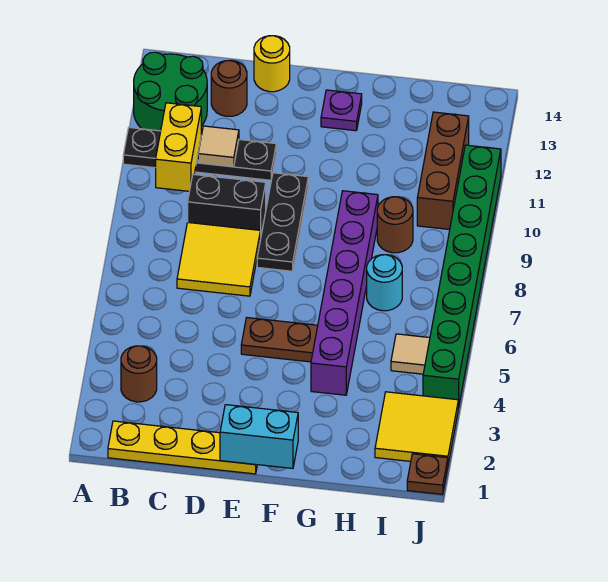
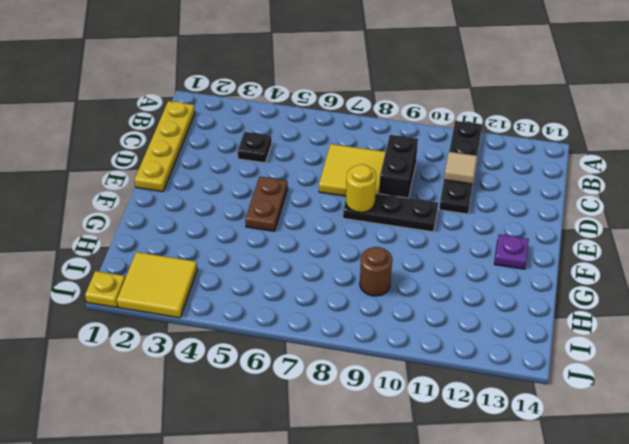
black plate C4 level 1 -> none
yellow round brick E8 level 2 -> yellow round brick D14 level 1
yellow plate J1 level 1 -> brown plate J1 level 1
none -> green round brick A12:B13 level 1
none -> brown round brick B3 level 1
none -> brown round brick C13 level 1

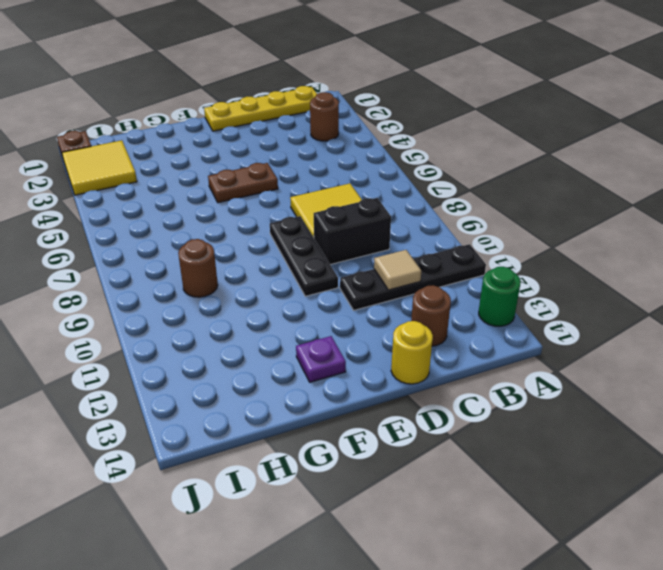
green round brick A13 level 1 -> green round brick A12:B13 level 1
none -> purple brick G4:G9 level 1
none -> cyan round brick H7 level 1
none -> tan tile I5 level 1

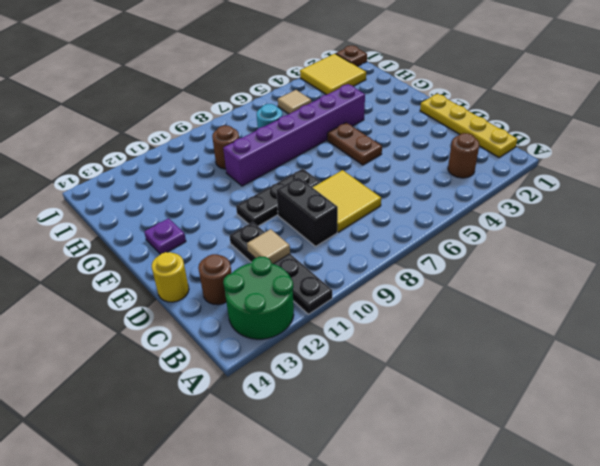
none -> brown brick I10:I12 level 1
none -> green brick J4:J11 level 1
none -> yellow brick B10:B11 level 2

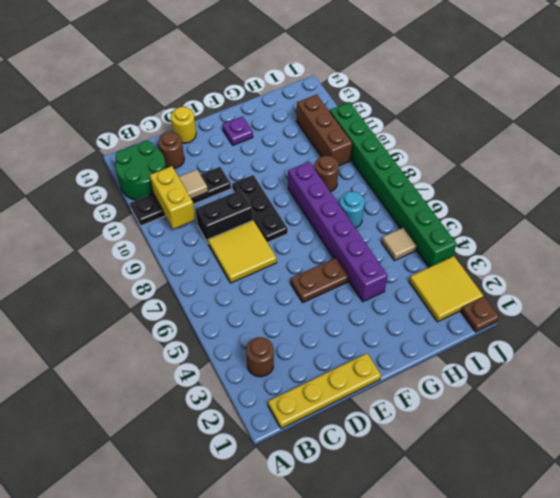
none -> cyan brick E1:F1 level 2

